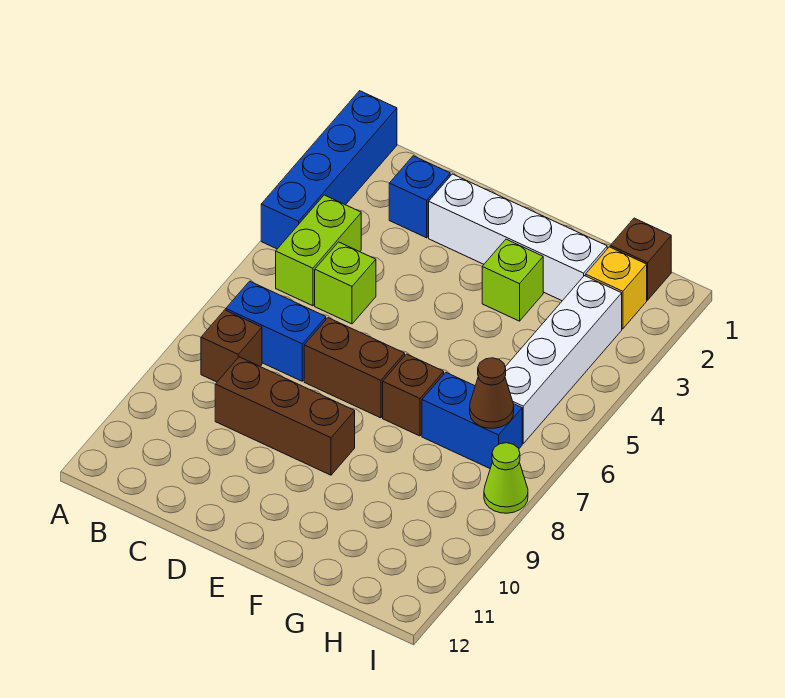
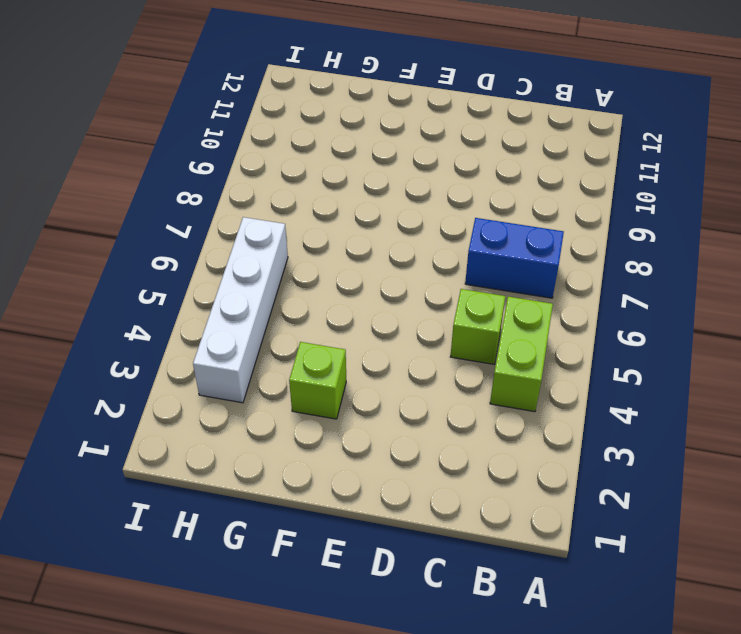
none -> blue brick A1:A4 level 1
none -> brown brick B8 level 1
none -> blue brick C2 level 1

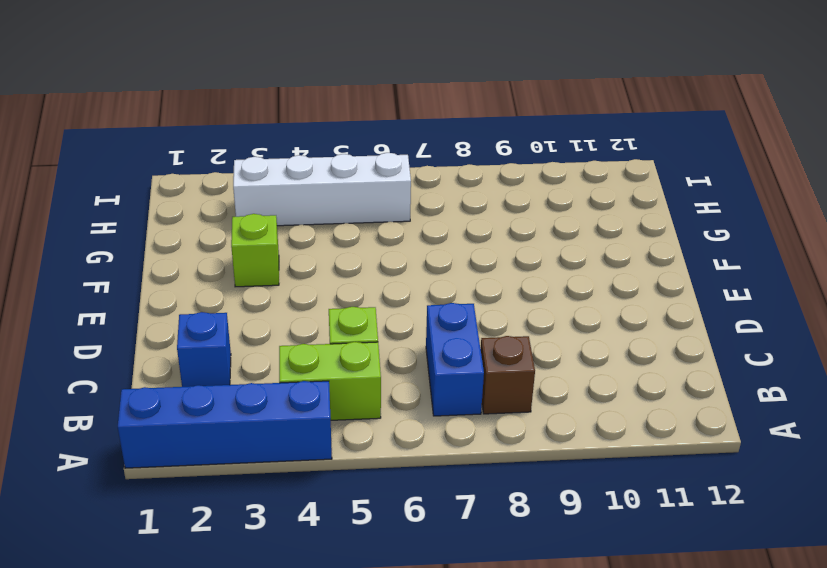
none -> brown brick C9:E9 level 1
none -> white brick D2:G2 level 1
none -> brown brick D7:E7 level 1

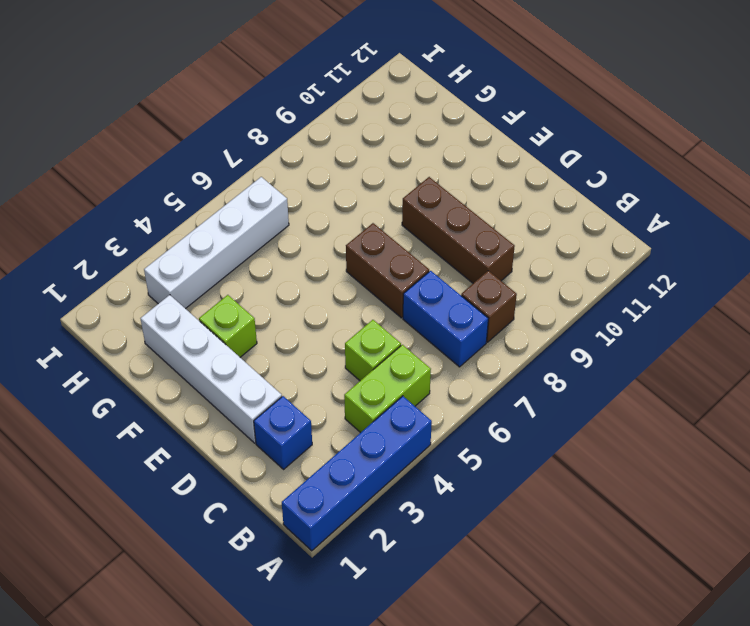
none -> brown brick F7 level 1
none -> blue brick G7:H7 level 1
none -> brown brick H1 level 1

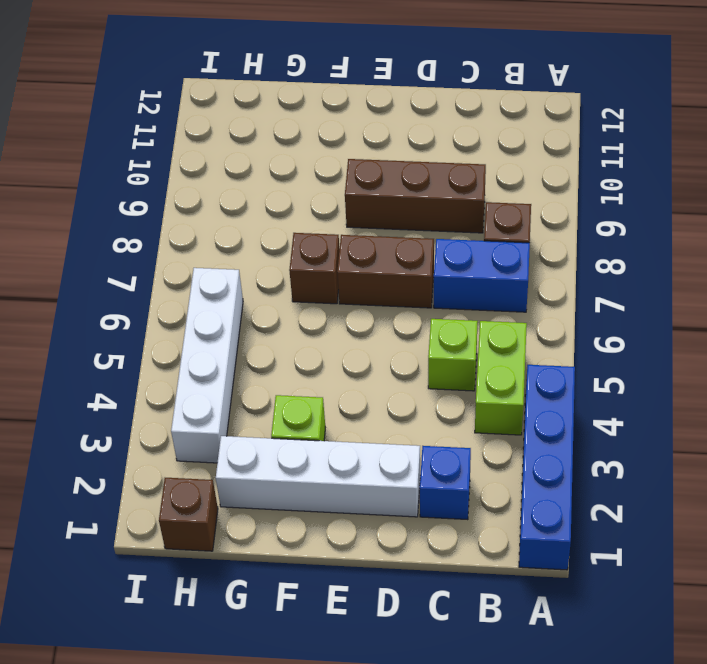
none -> blue brick G7:H7 level 1
none -> yellow brick H2 level 1
none -> lime cone I8 level 1

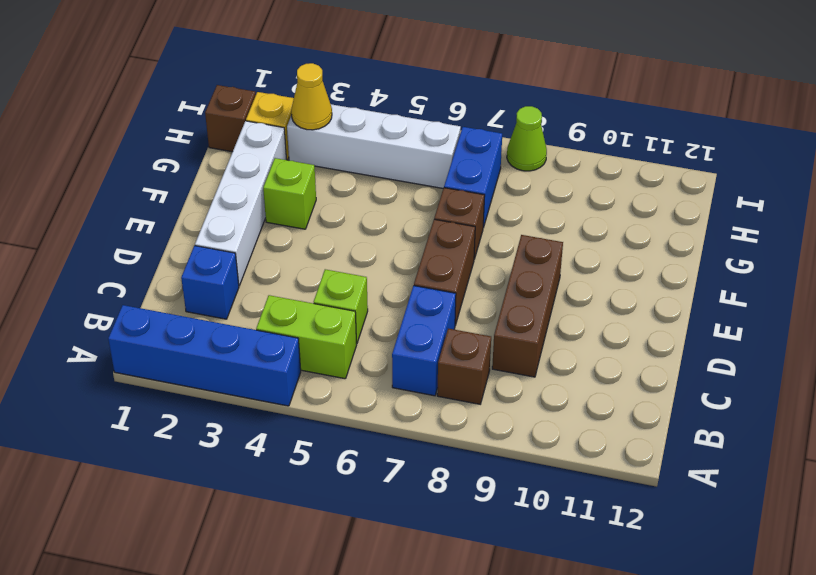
yellow cone H3 level 2 -> none
none -> brown cone H7 level 2

